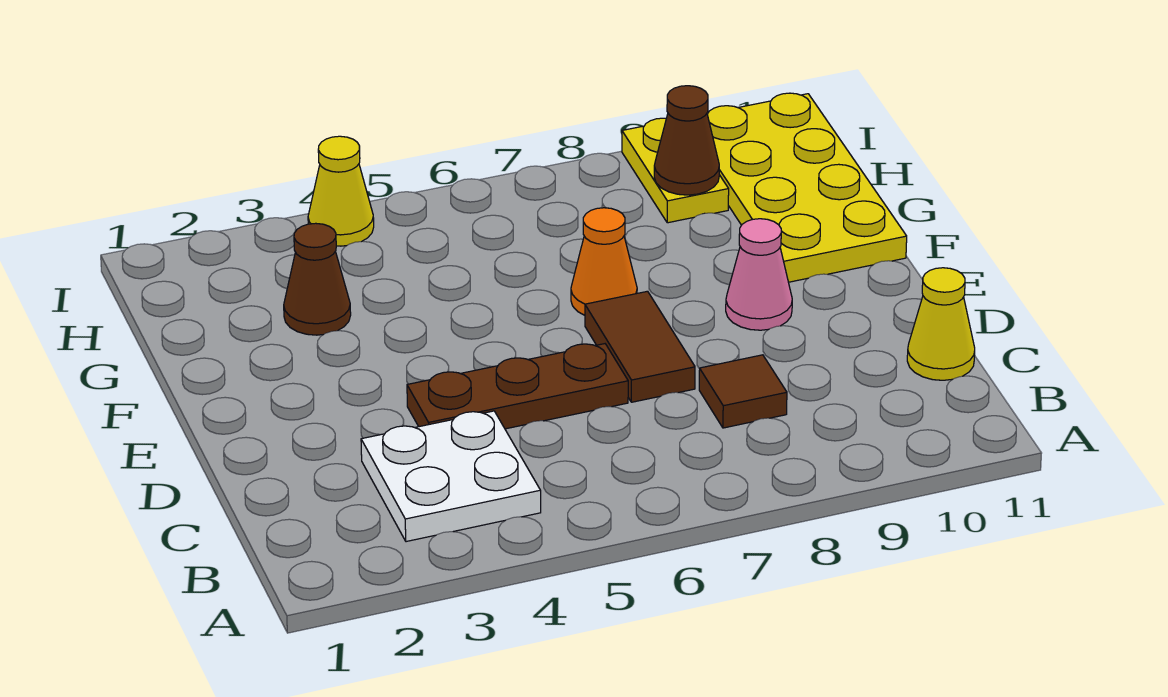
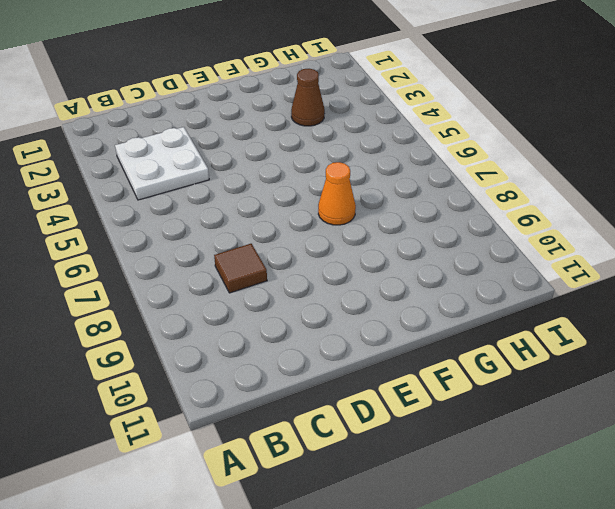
none -> yellow cone C11 level 1
none -> brown plate D4:D6 level 1
none -> brown tile D7:E7 level 1

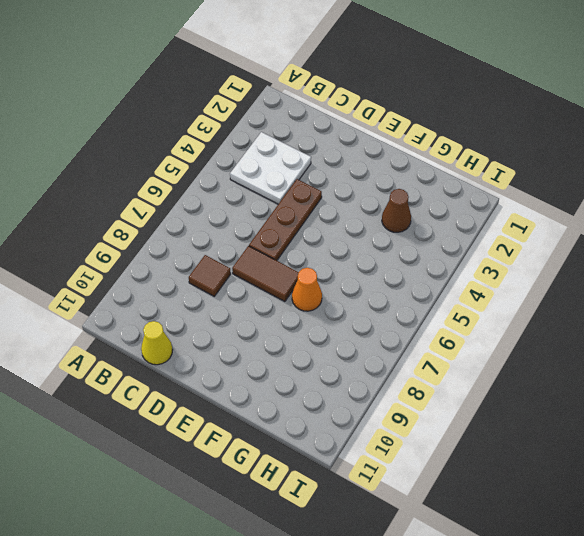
none -> pink cone E9 level 1
none -> yellow plate F10:I11 level 1
none -> yellow plate H9:I9 level 1

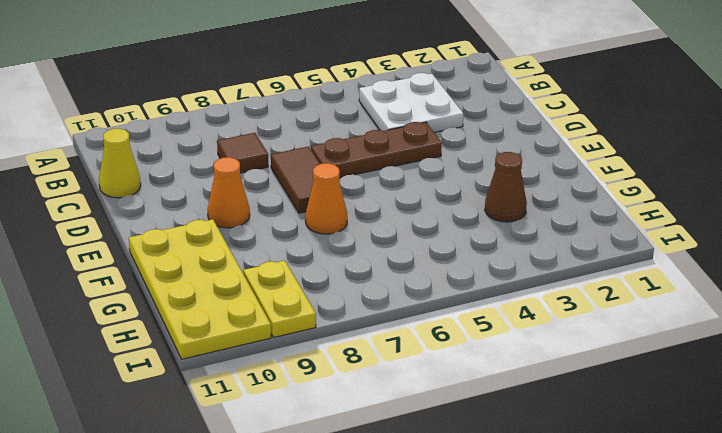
orange cone E9 level 1 -> pink cone E9 level 1
none -> yellow cone I4 level 1
none -> brown cone H9 level 2

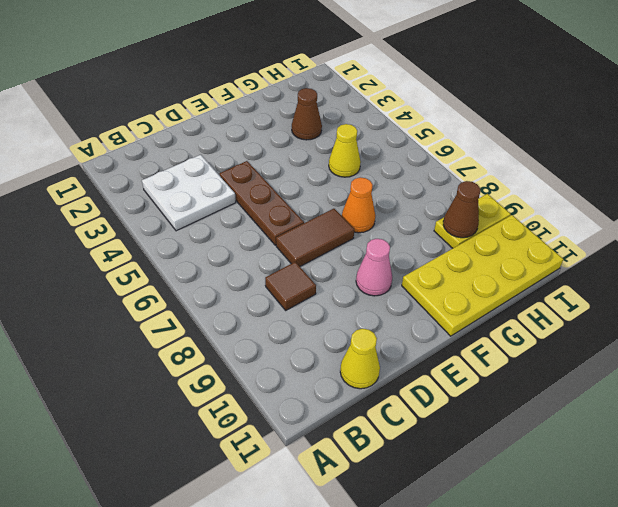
yellow cone G5 level 1 -> yellow cone I4 level 1

